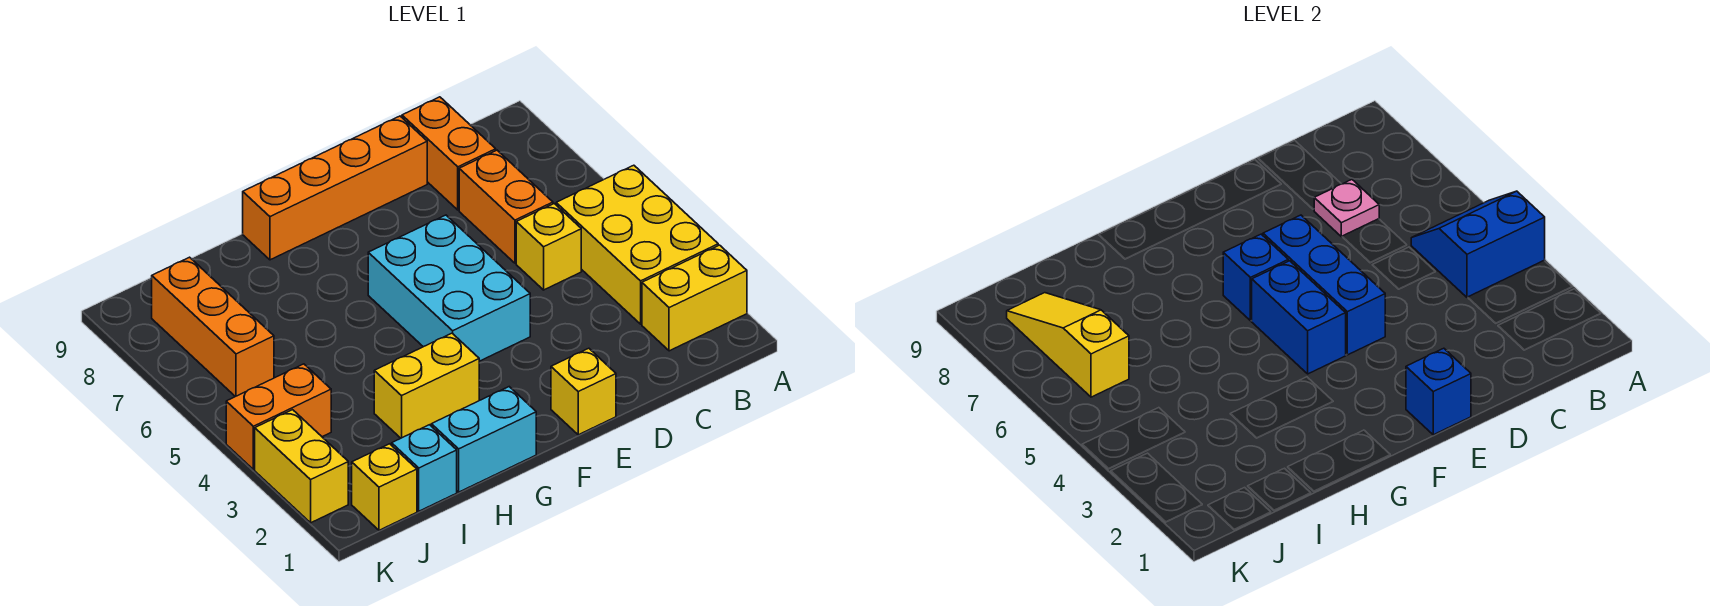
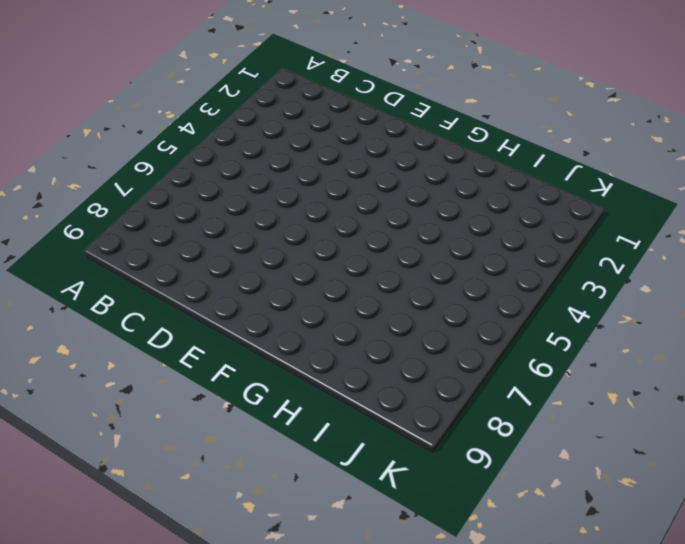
none -> yellow brick A2:B2 level 1
none -> yellow brick A3:B5 level 1
none -> yellow brick C5 level 1

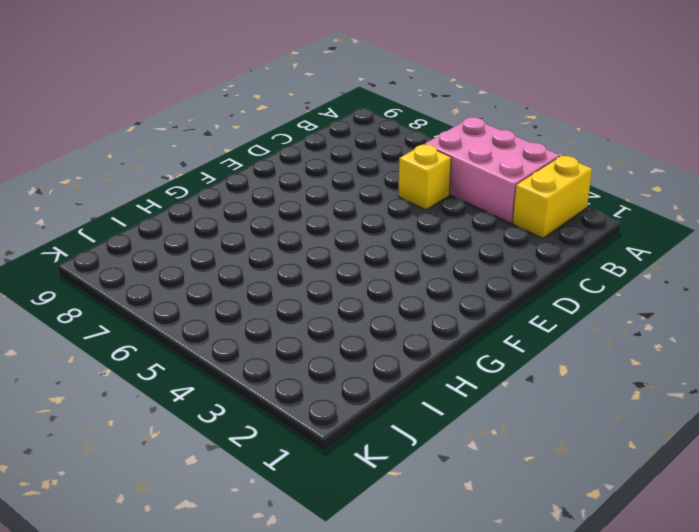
pink brick A3:B5 level 1 -> yellow brick A3:B5 level 1
none -> orange brick C6:C7 level 1
none -> orange brick C8:C9 level 1
none -> orange brick D9:G9 level 1

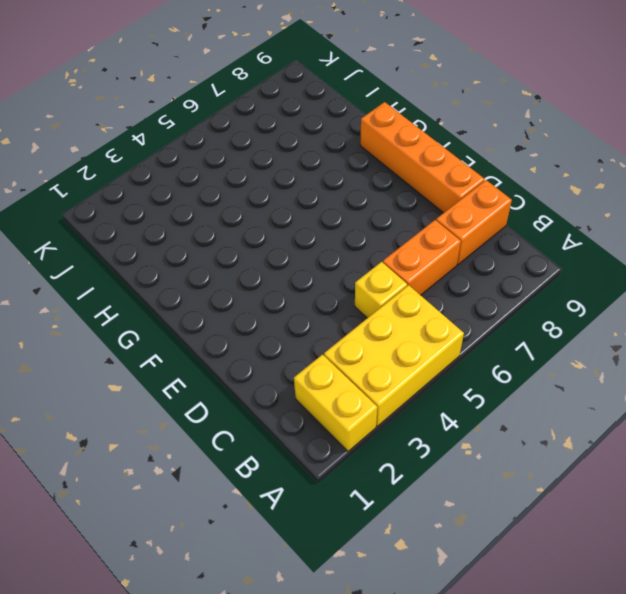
none -> yellow brick E1 level 1
none -> cyan brick E4:F6 level 1
none -> cyan brick G1:H1 level 1

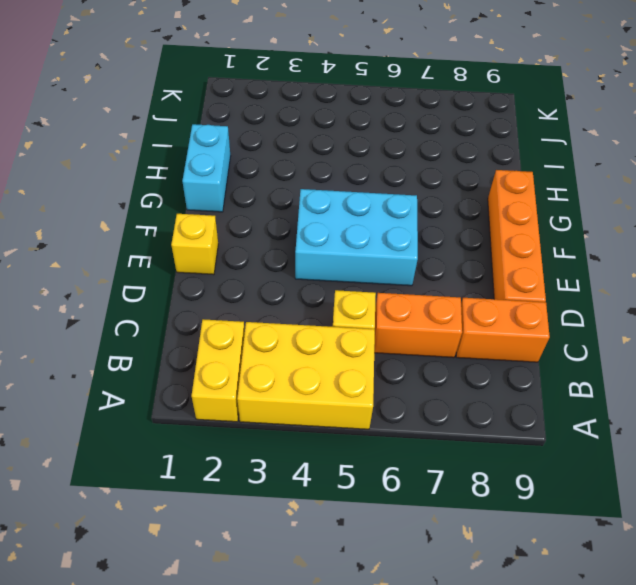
none -> yellow brick G3:H3 level 1
none -> cyan brick I1 level 1
none -> yellow brick J1 level 1

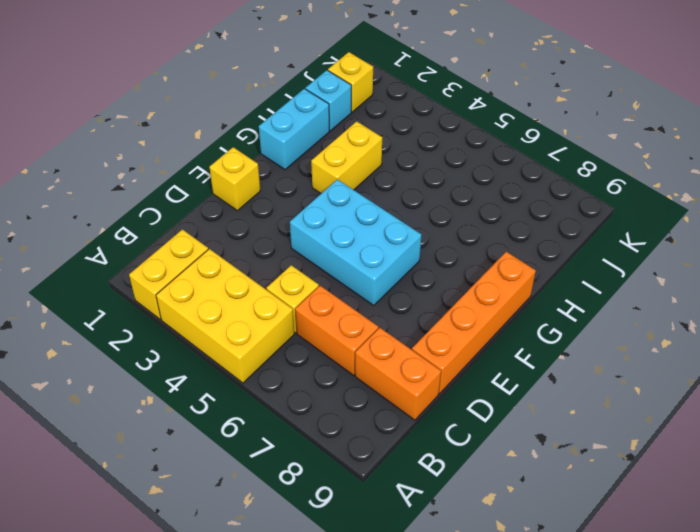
none -> orange brick J4:K4 level 1
none -> orange brick J6:J8 level 1
none -> yellow brick K2:K3 level 1

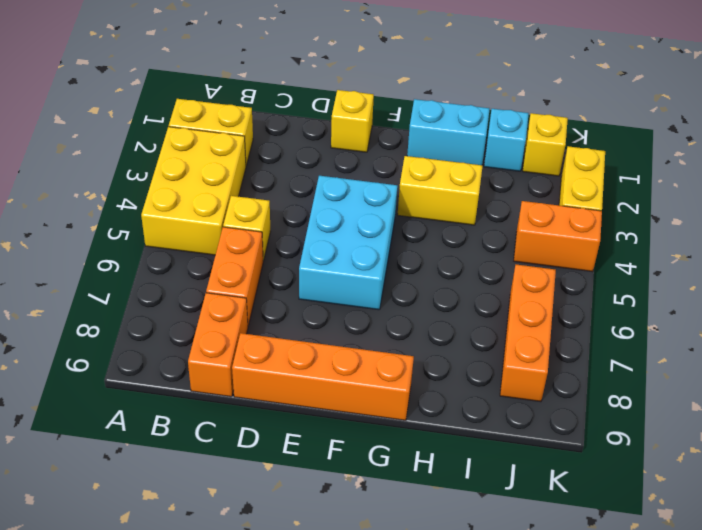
none -> blue slope A4:B5 level 2 top 4
none -> pink plate C7 level 2
none -> blue brick E1 level 2

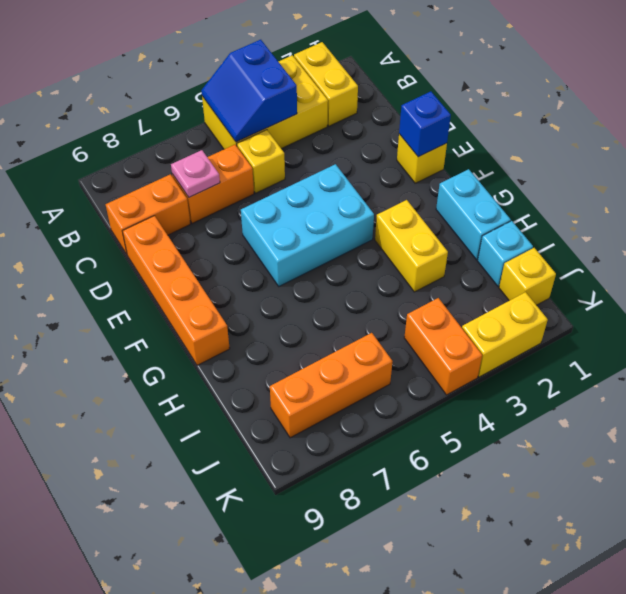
none -> blue brick E4:E6 level 2
none -> blue brick F4:F5 level 2
none -> blue brick F6 level 2

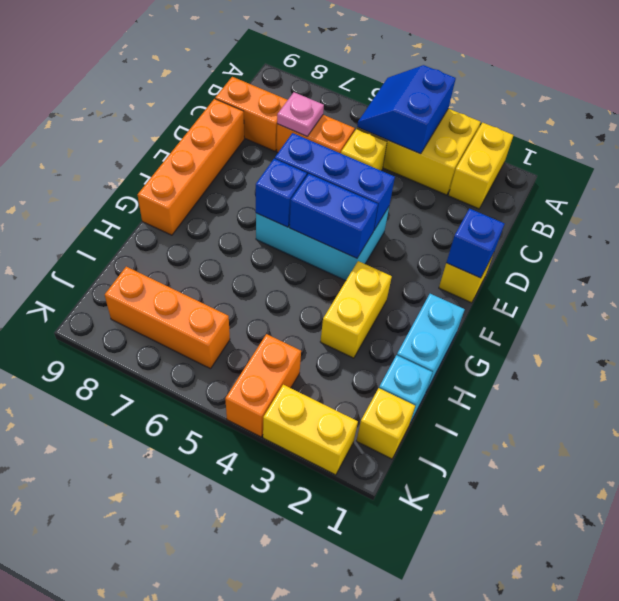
none -> yellow slope J6:J8 level 2 top 6

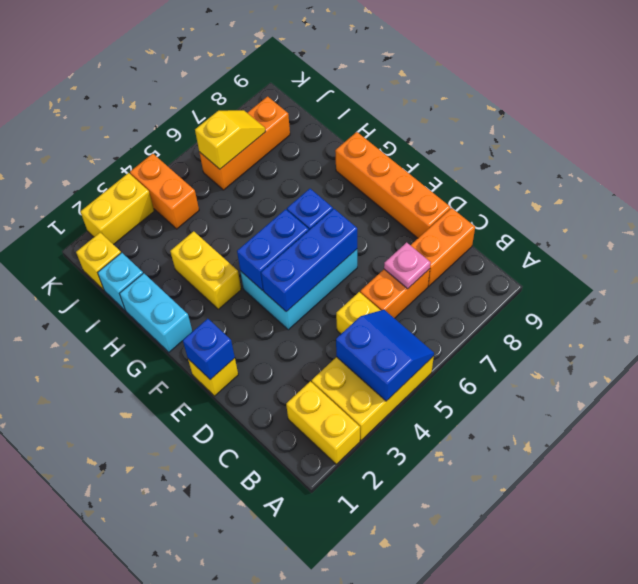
yellow slope J6:J7 level 2 top 6 -> yellow slope J6:J8 level 2 top 6

